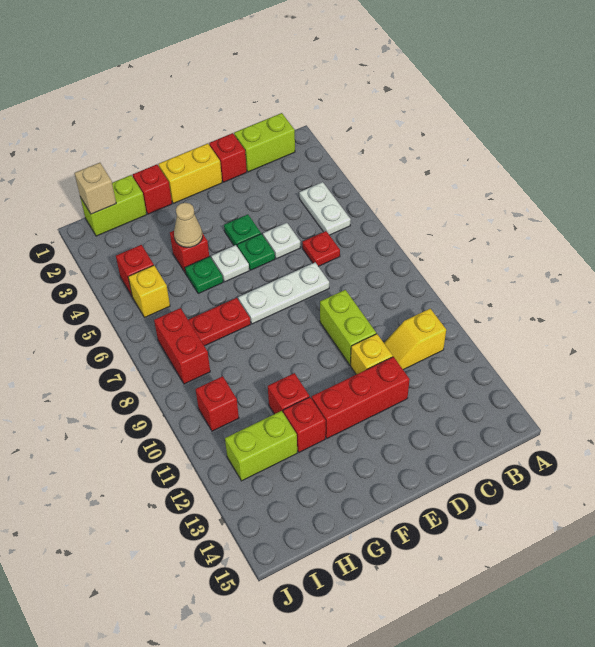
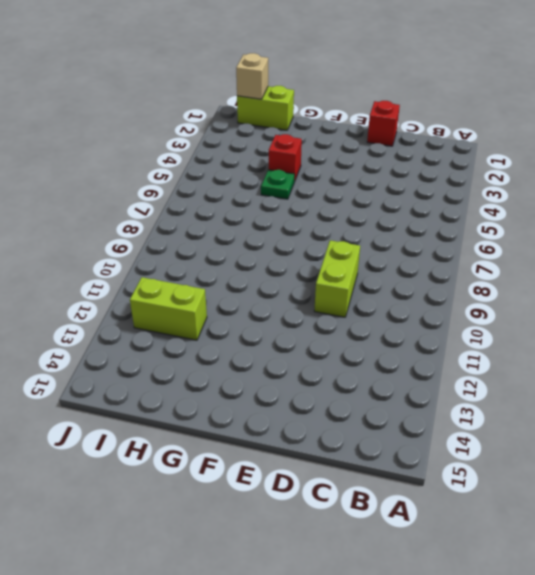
none -> lime brick B1:C1 level 1
none -> white plate B4:B5 level 1
none -> yellow slope B11:C11 level 1 top B

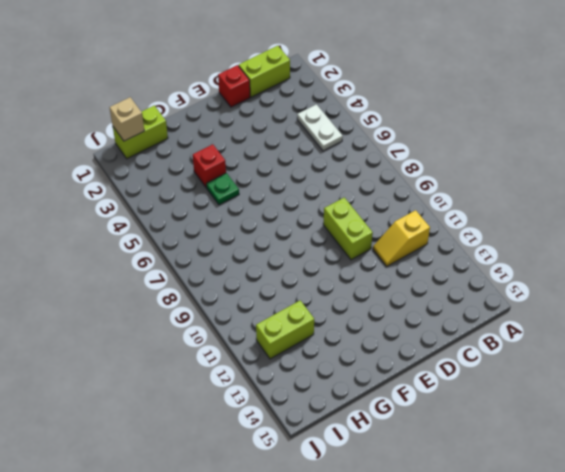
none -> red plate C6 level 1
none -> white plate D5 level 1
none -> white plate D7:F7 level 1

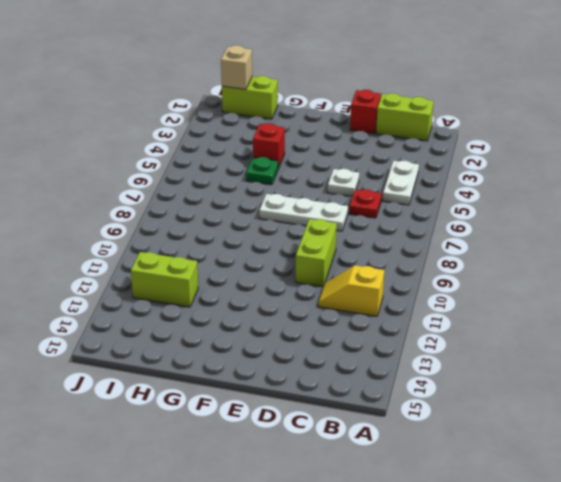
none -> yellow brick D11 level 1
none -> red brick D12:F12 level 1
none -> yellow brick E1:F1 level 1

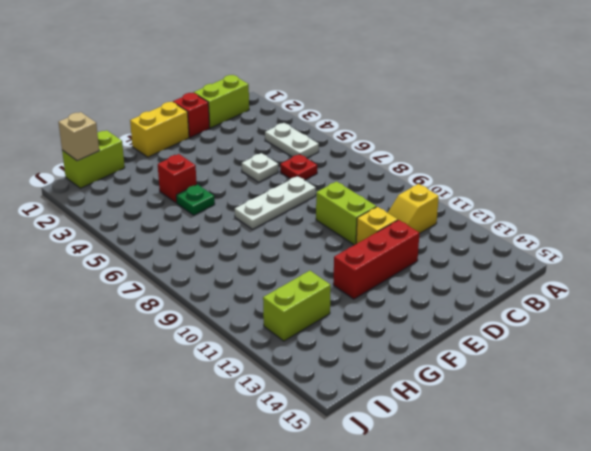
none -> green plate E4 level 1
none -> green plate E5 level 1
none -> white plate F5 level 1

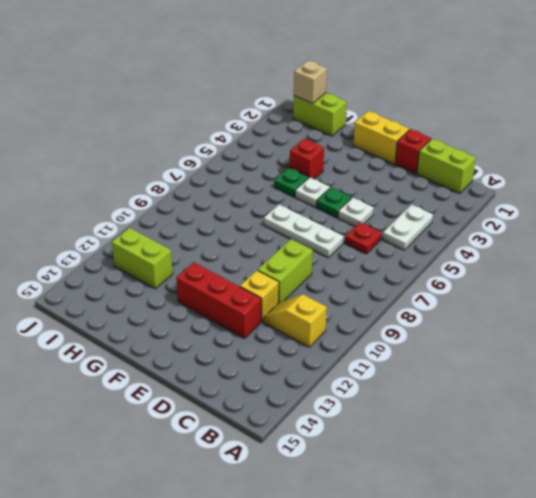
none -> green plate E4 level 1
none -> red brick G1 level 1
none -> red plate G7:H7 level 1

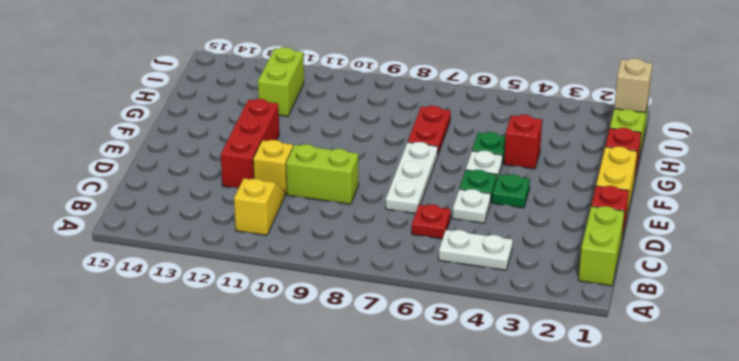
none -> red brick G11 level 1
none -> red brick G12 level 1
none -> red brick I4 level 1

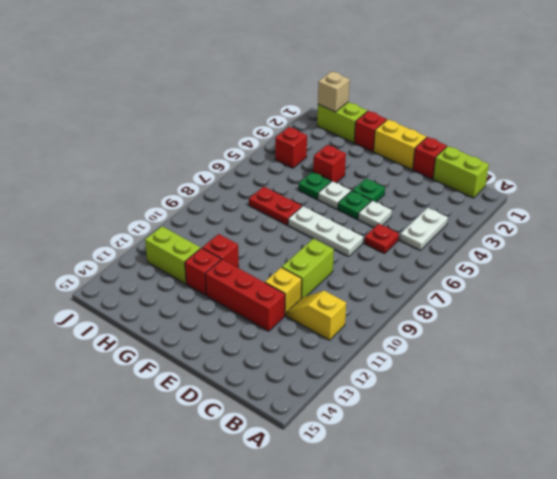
none -> yellow brick I5 level 1
none -> red brick I7:I8 level 1
none -> red brick I10 level 1

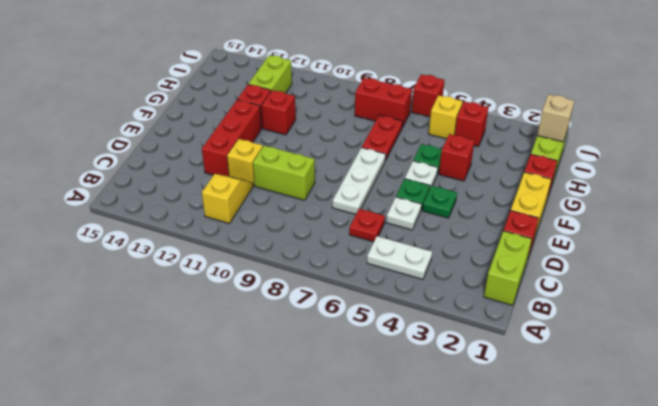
red brick J6 level 1 -> red brick I10 level 1
none -> tan cone G4 level 2

